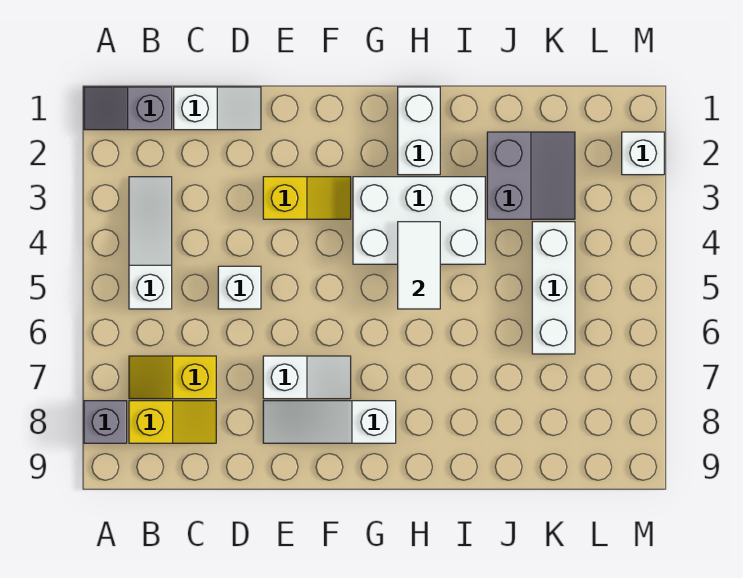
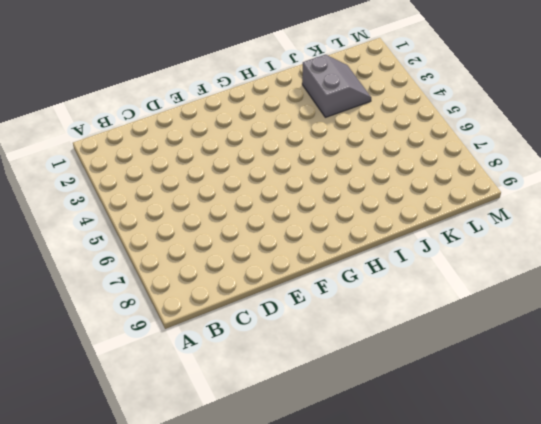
none -> grey slope A1:B1 level 1 top B
none -> grey brick A8 level 1
none -> white slope B3:B5 level 1 top 5

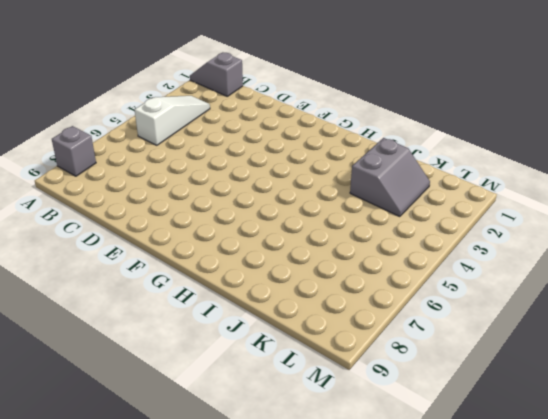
none -> yellow slope B7:C7 level 1 top C
none -> yellow slope B8:C8 level 1 top B
none -> white slope C1:D1 level 1 top C

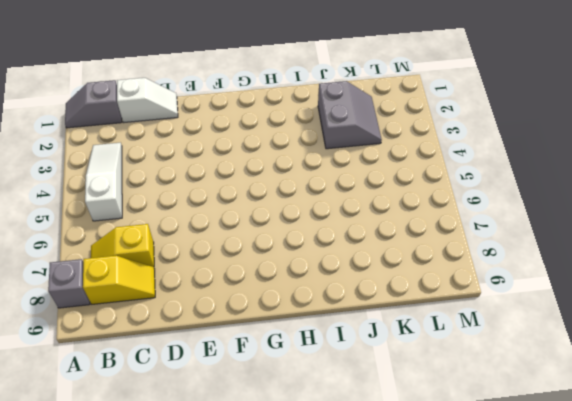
none -> white brick D5 level 1
none -> yellow slope E3:F3 level 1 top E
none -> white slope E7:F7 level 1 top E

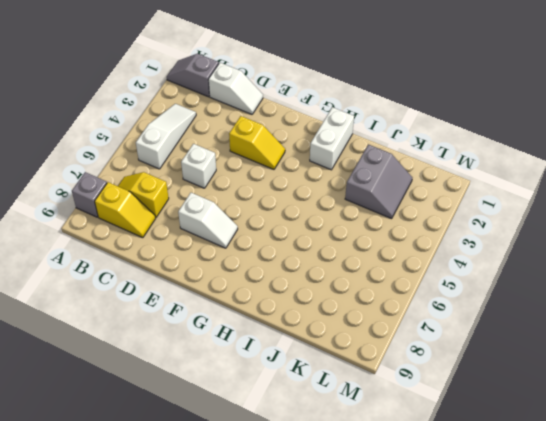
none -> white slope E8:G8 level 1 top G
none -> white brick G3:I4 level 1
none -> white brick K4:K6 level 1

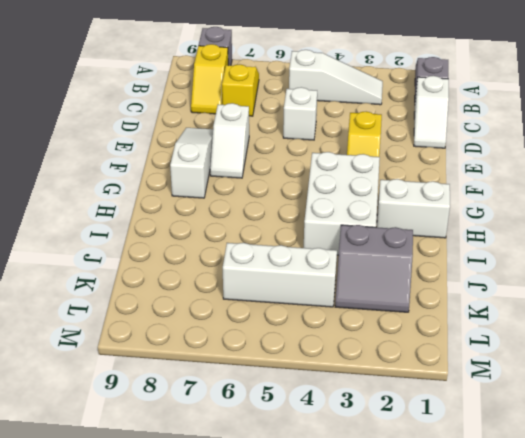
none -> white brick M2 level 1
none -> white tile H4:H5 level 2

